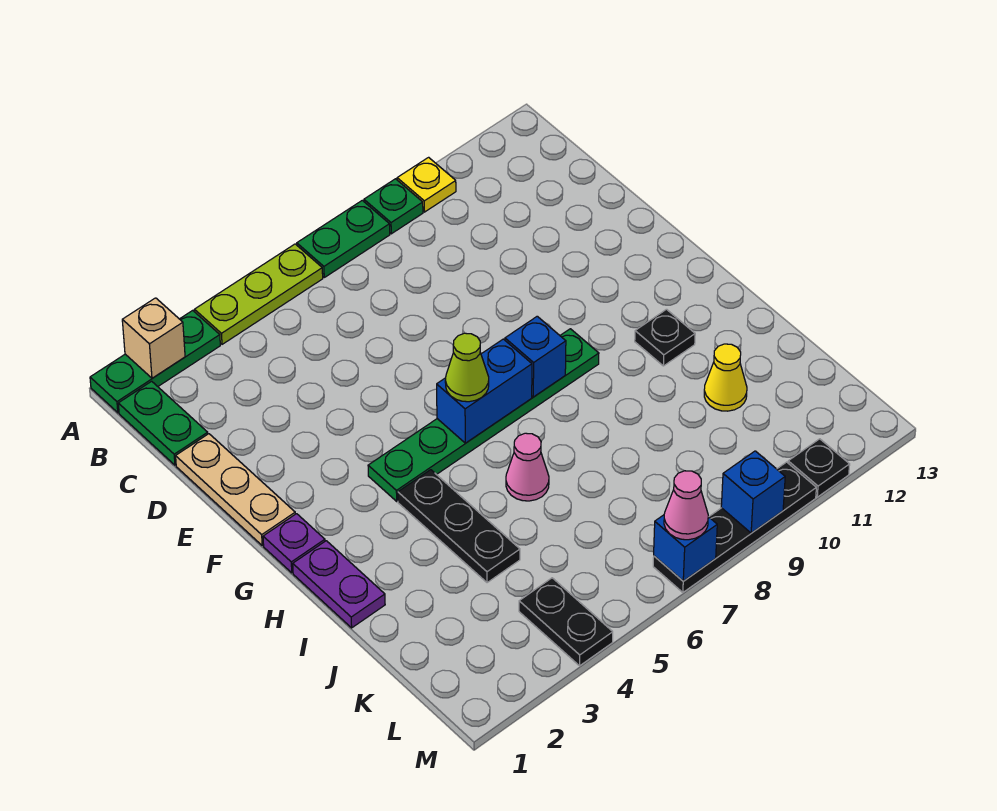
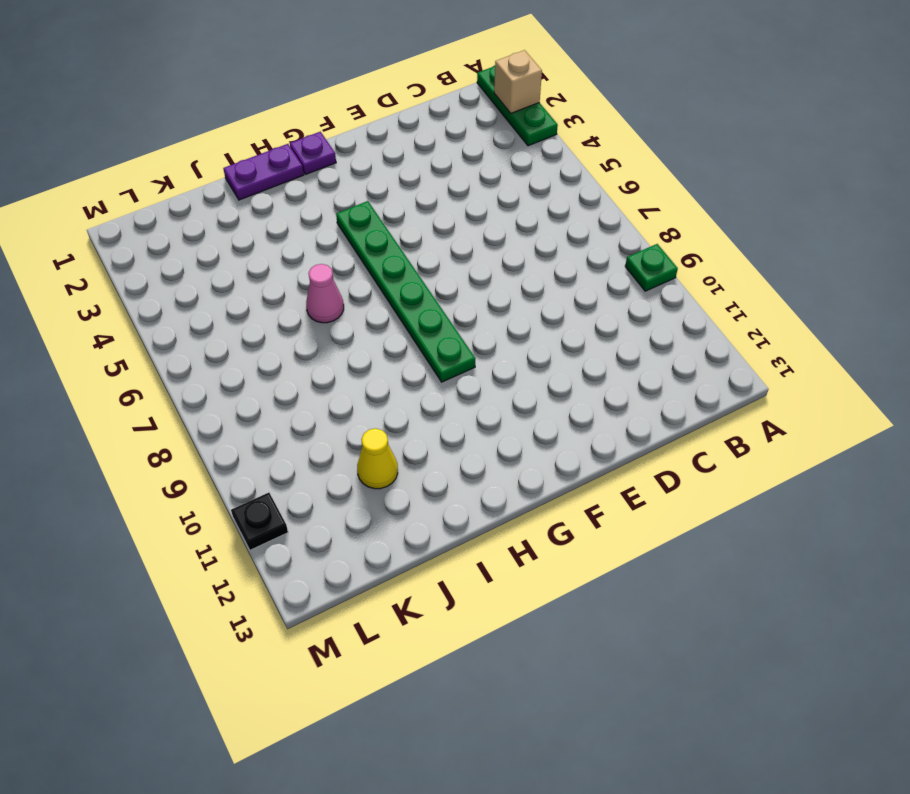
none -> lime plate A4:A6 level 1
none -> green plate A7:A8 level 1
none -> yellow plate A10 level 1

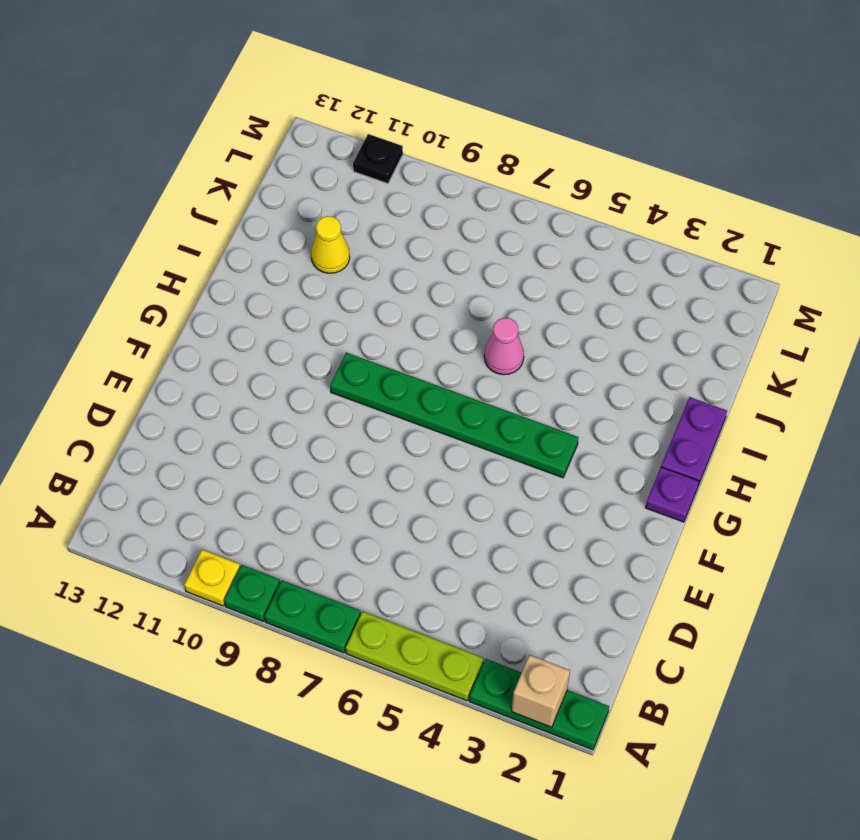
none -> green plate B1:C1 level 1
none -> tan plate D1:F1 level 1
none -> black plate H4:J4 level 1

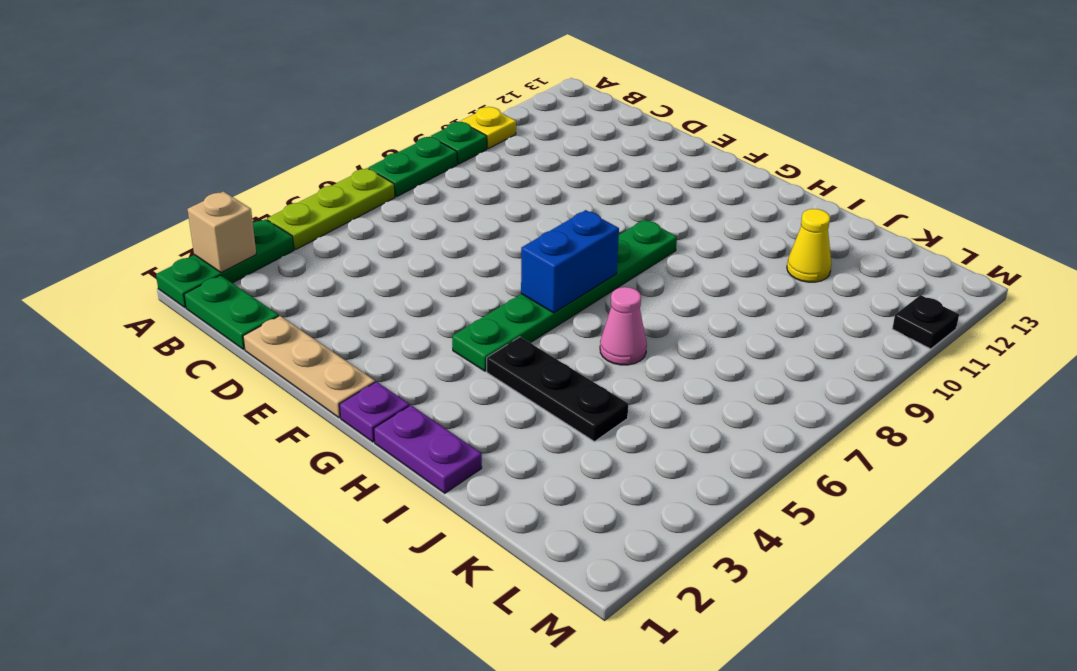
none -> black plate H11 level 1
none -> black plate L4:M4 level 1
none -> black plate M7:M10 level 1

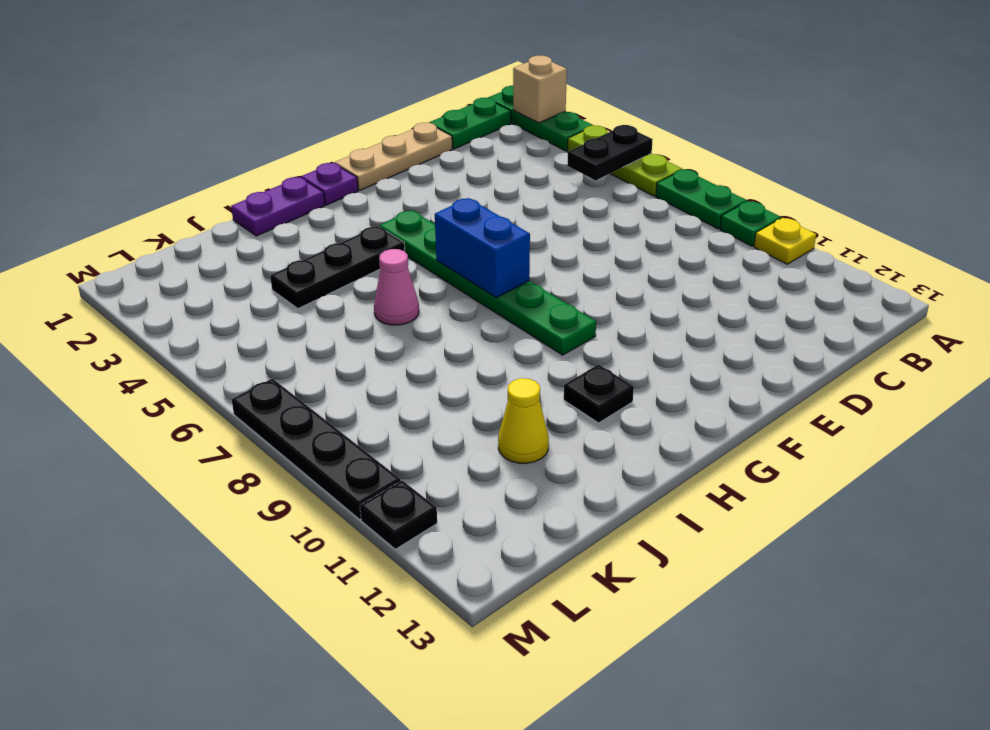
black plate A5:B5 level 2 -> black plate L4:M4 level 1
none -> blue brick G8 level 2
none -> blue brick M7 level 2
none -> blue brick M9 level 2

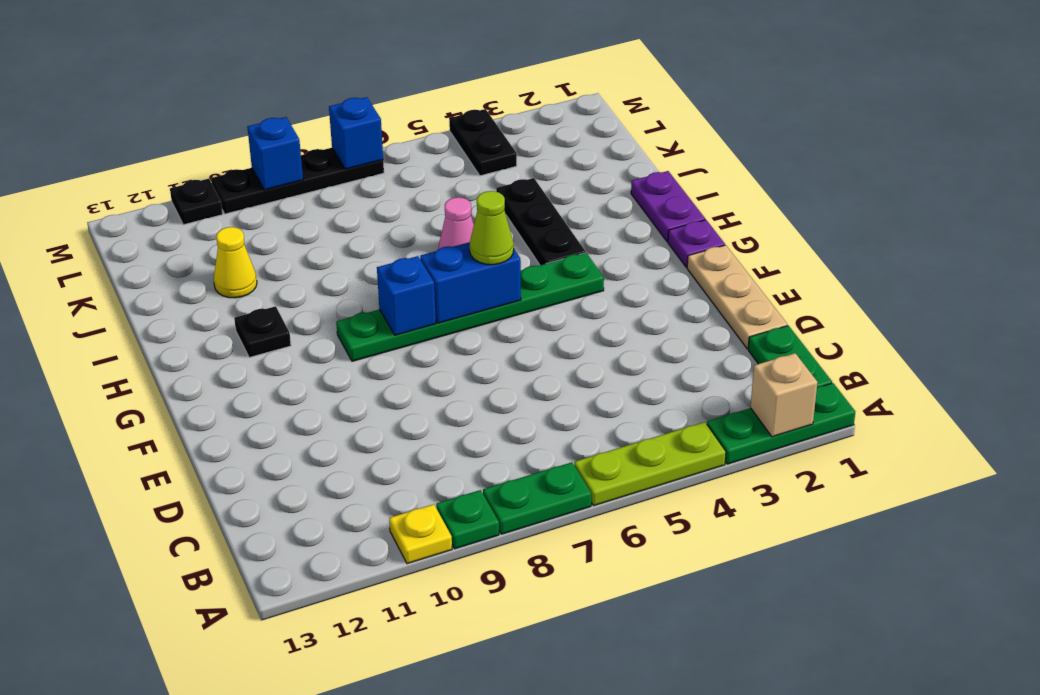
none -> pink cone M7 level 3

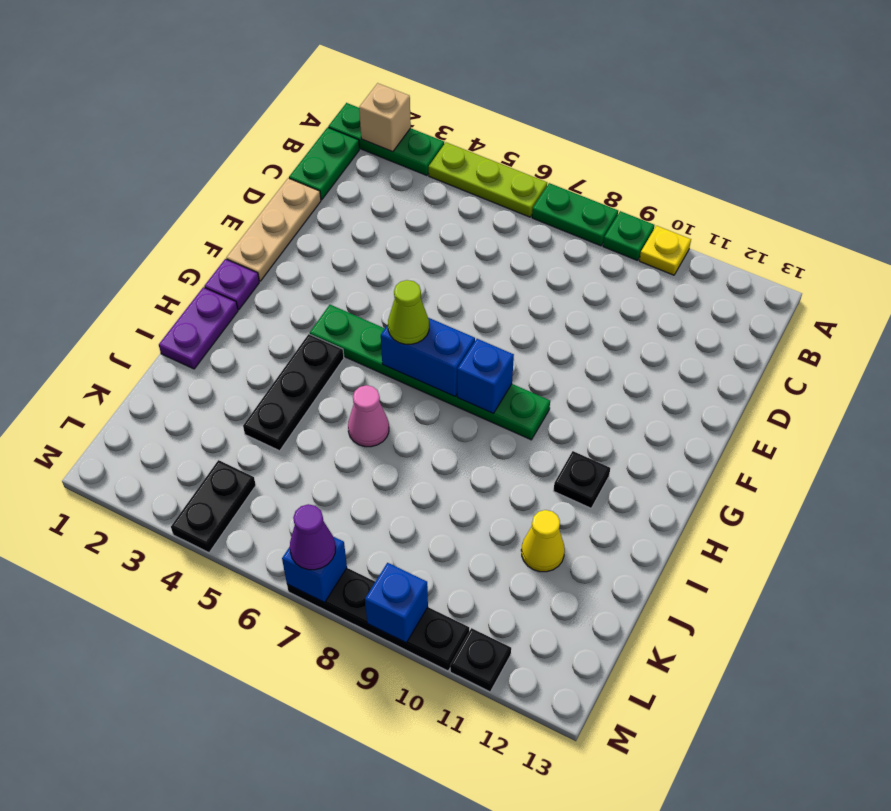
purple cone M7 level 3 -> pink cone M7 level 3

